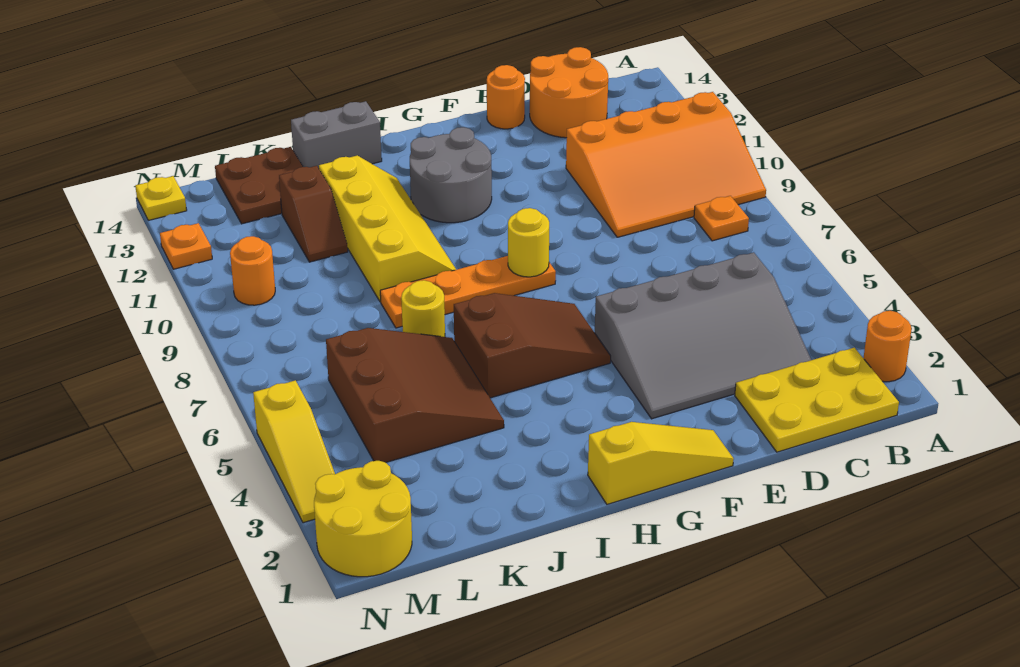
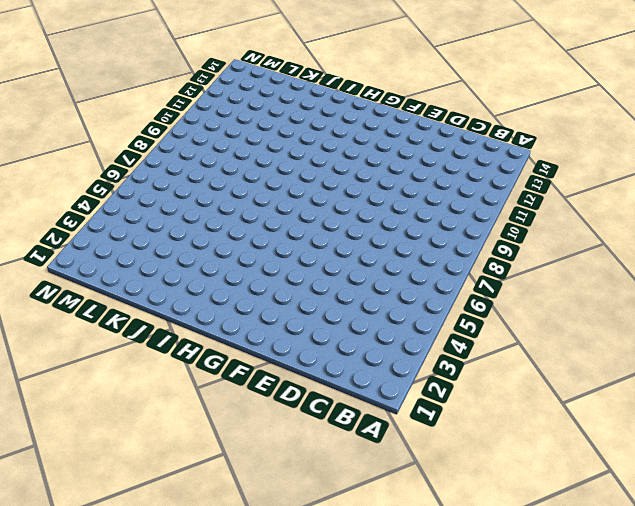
none -> orange round brick A2 level 1
none -> orange slope A9:D11 level 1 top 11
none -> yellow plate B1:D2 level 1

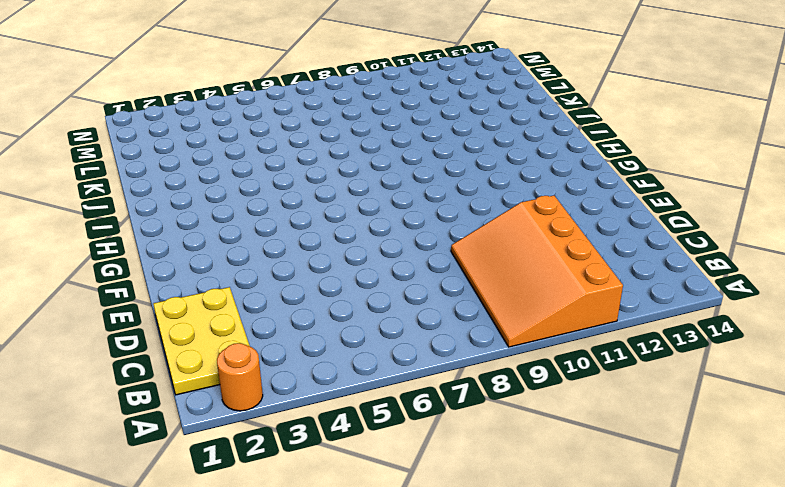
none -> orange plate B8 level 1
none -> grey slope C3:F5 level 1 top 5
none -> orange round brick C13:D14 level 1

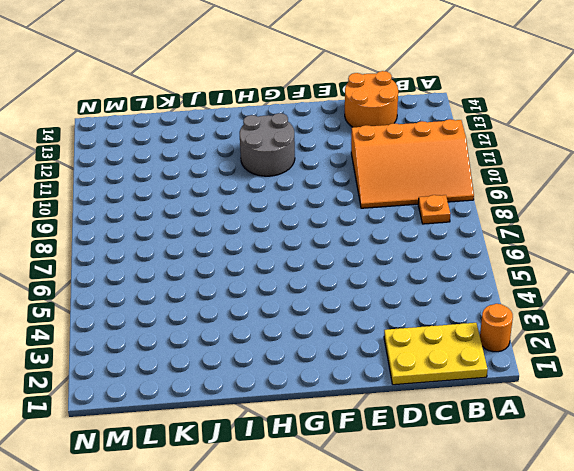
none -> grey slope C3:F5 level 1 top 5
none -> orange round brick E14 level 1
none -> yellow slope F1:H1 level 1 top H

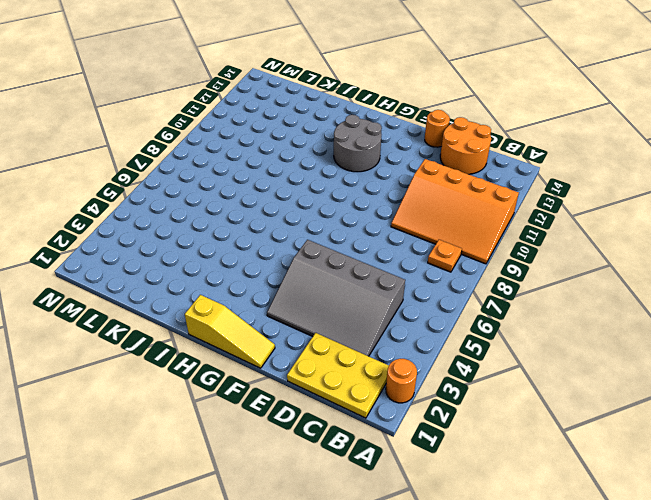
none -> brown slope G5:I6 level 1 top I
none -> orange plate G8:J8 level 1
none -> yellow slope I9:J12 level 1 top J

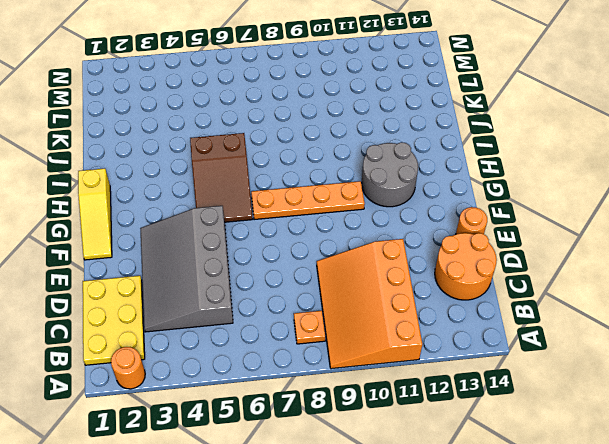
orange plate G7:G10 level 1 -> orange plate G8:J8 level 1
none -> yellow slope I9:J12 level 1 top J
none -> grey brick I14:J14 level 1
none -> brown slope J4:L6 level 1 top L

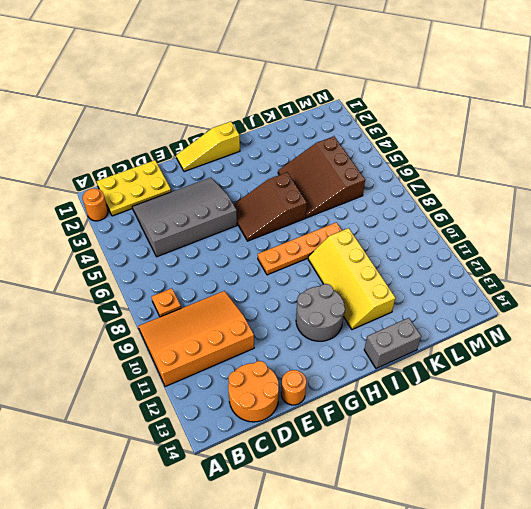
none -> yellow round brick J7 level 1
none -> brown slope K11:K12 level 1 top 12
none -> brown plate K13:L14 level 1

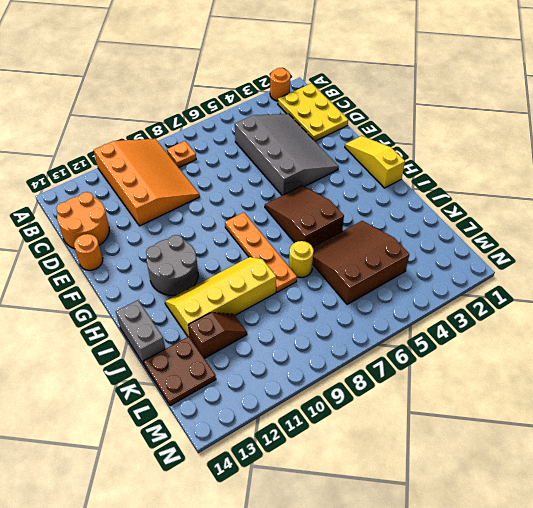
none -> yellow round brick M1:N2 level 1
none -> orange round brick M10 level 1
none -> yellow slope N3:N5 level 1 top 5

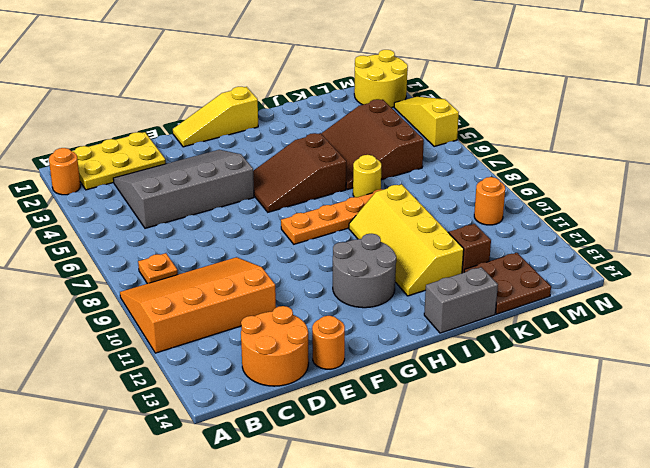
none -> orange plate N12 level 1
none -> yellow plate N14 level 1
none -> yellow round brick G8 level 2

